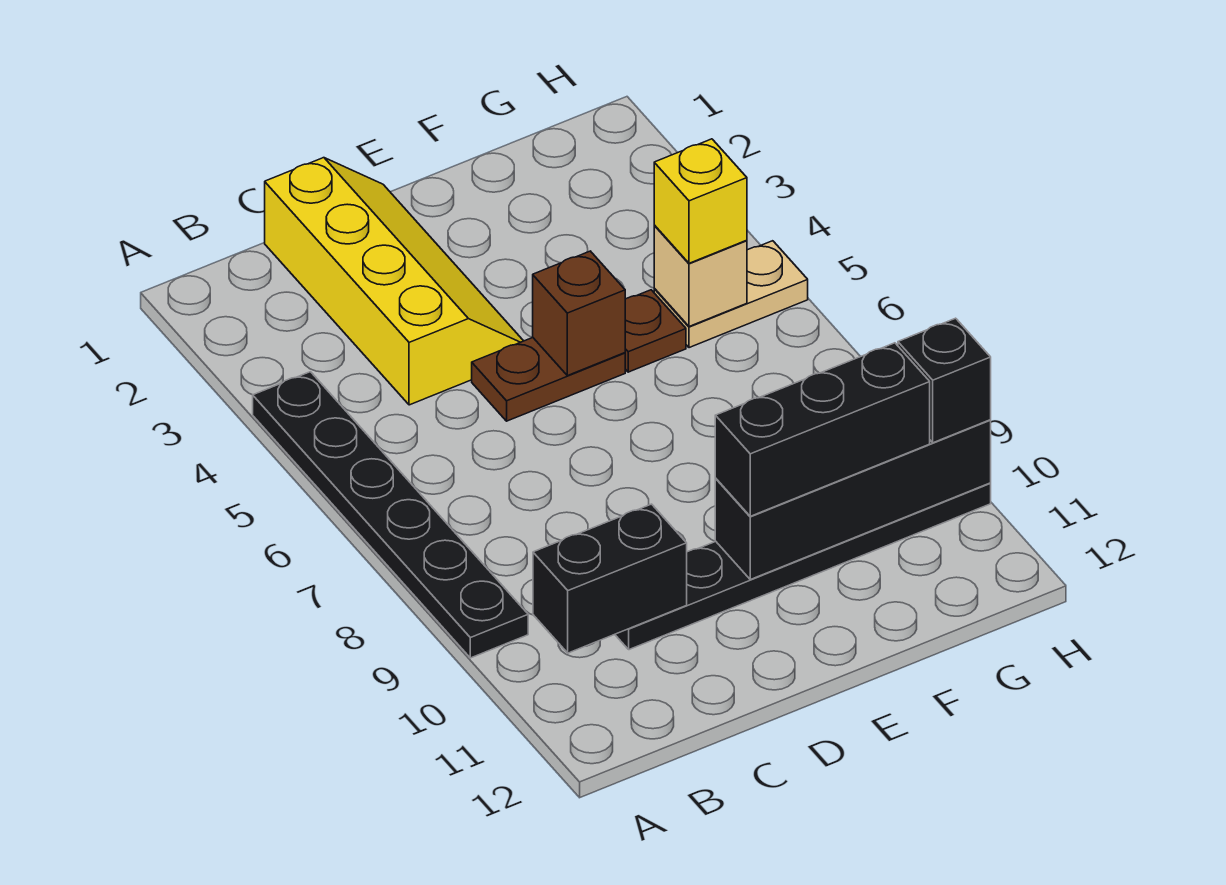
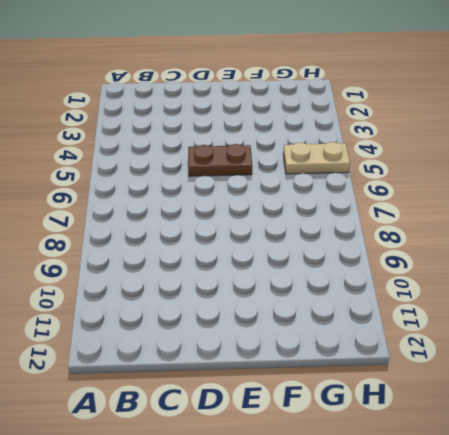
none -> black plate A4:A9 level 1
none -> yellow slope C1:D4 level 1 top C
none -> black plate C10:H10 level 1

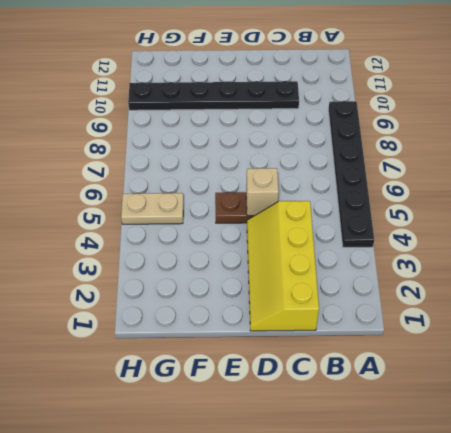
tan brick D5 level 2 -> tan brick G5 level 2
none -> brown plate F5 level 1
none -> black brick B10:C10 level 2
none -> brown brick E5 level 2

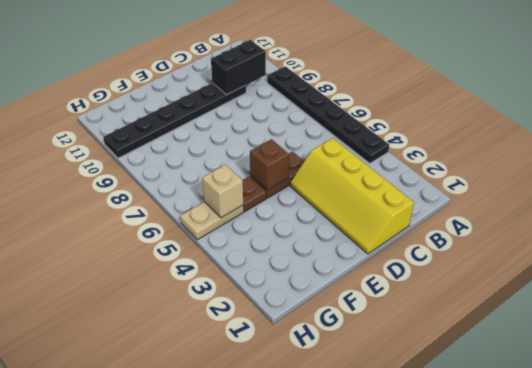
none -> black brick E10:H10 level 2
none -> black brick E10:G10 level 3
none -> yellow brick G5 level 3

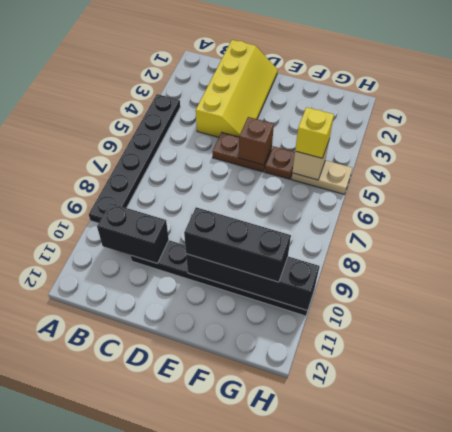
none -> black brick H10 level 3

